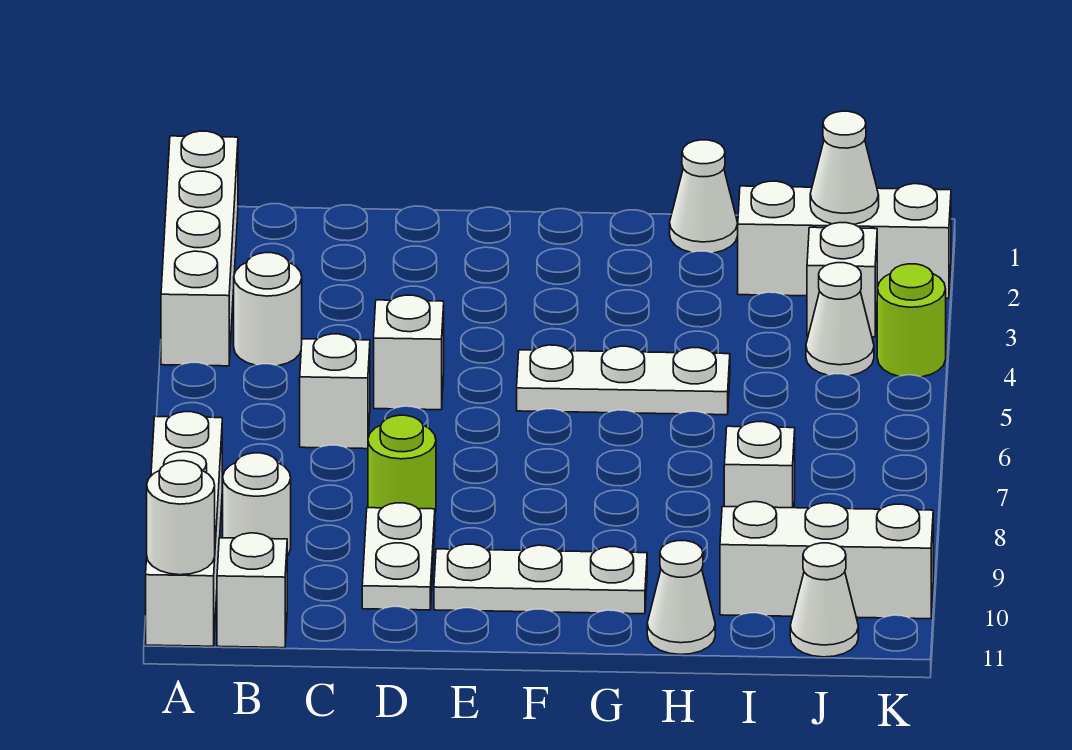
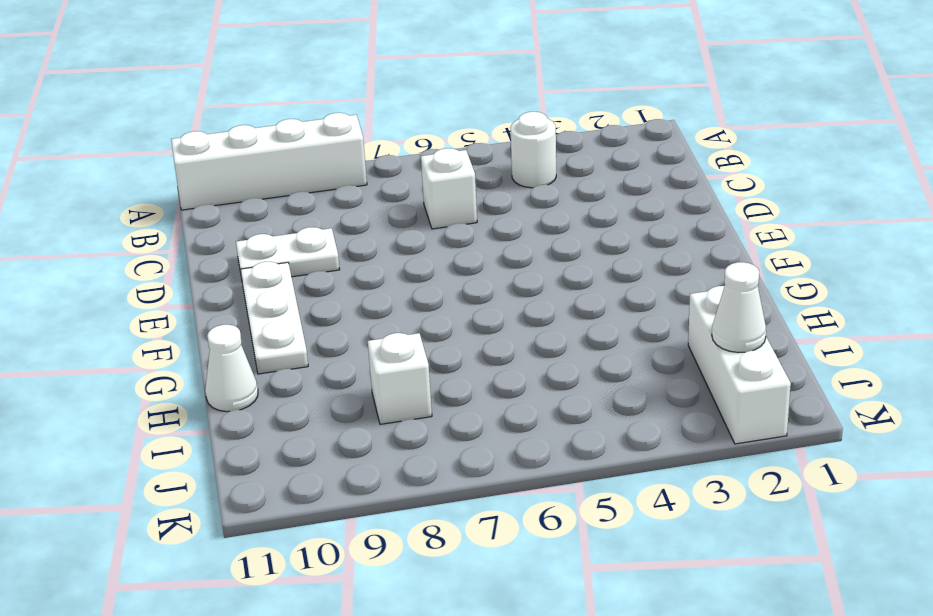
none -> white brick A1:A4 level 1
none -> white round brick B9 level 1
none -> white brick B11 level 1

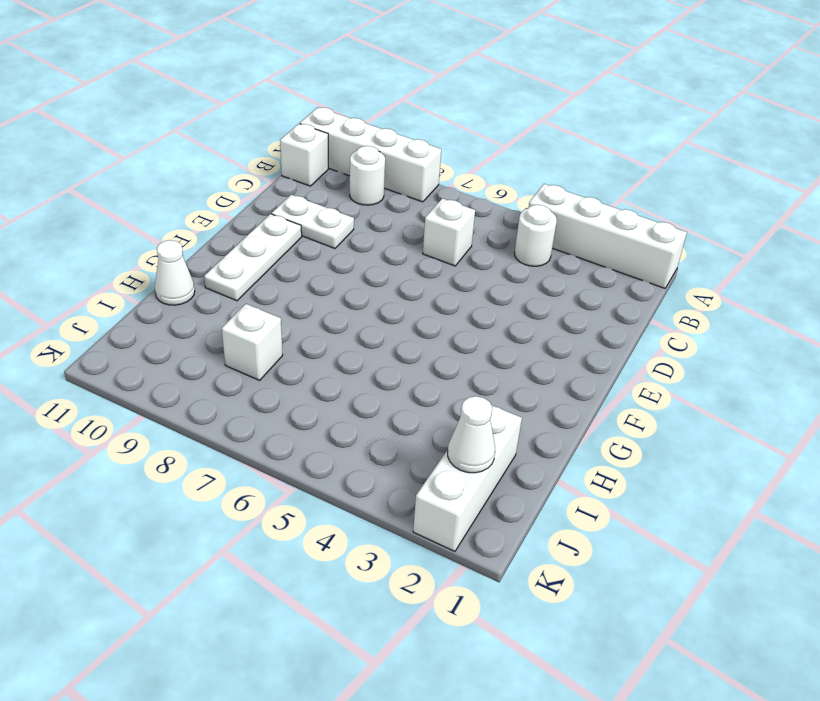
none -> white brick D5 level 1
none -> lime round brick D8 level 1
none -> white plate F5:H5 level 1

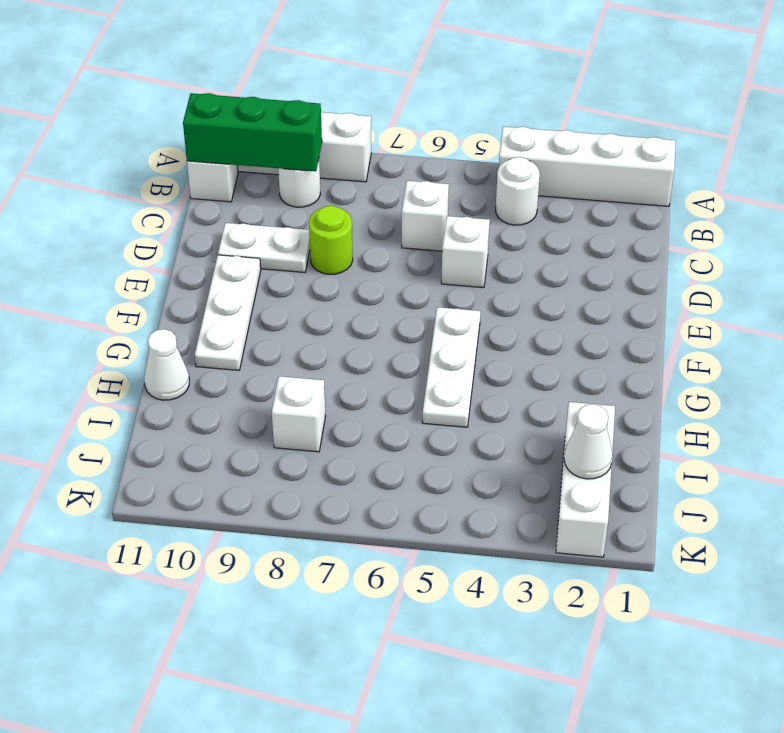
green brick B9:B11 level 2 -> none
none -> white cone H1 level 1
none -> white brick I10:K10 level 1
none -> white brick J3 level 1

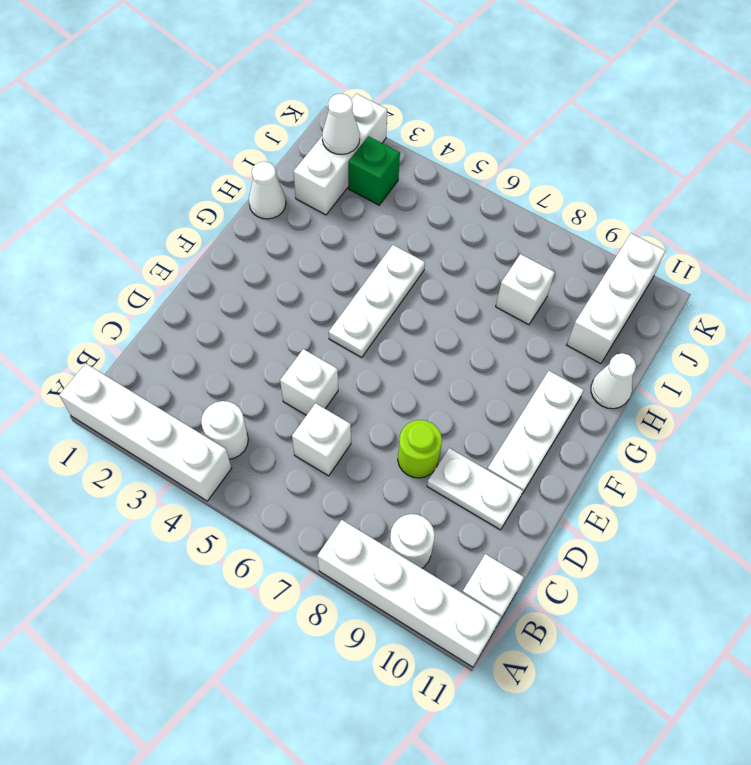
green brick J3 level 1 -> white brick J3 level 1
none -> white cone J4 level 1
none -> white cone J11 level 1
none -> lime round brick K4 level 1

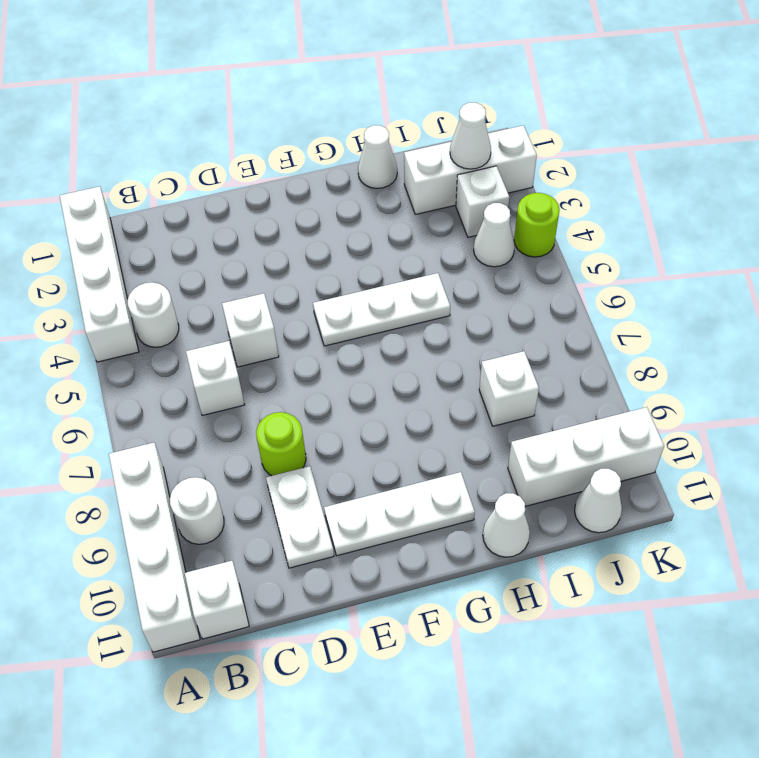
none -> white round brick A11 level 2

